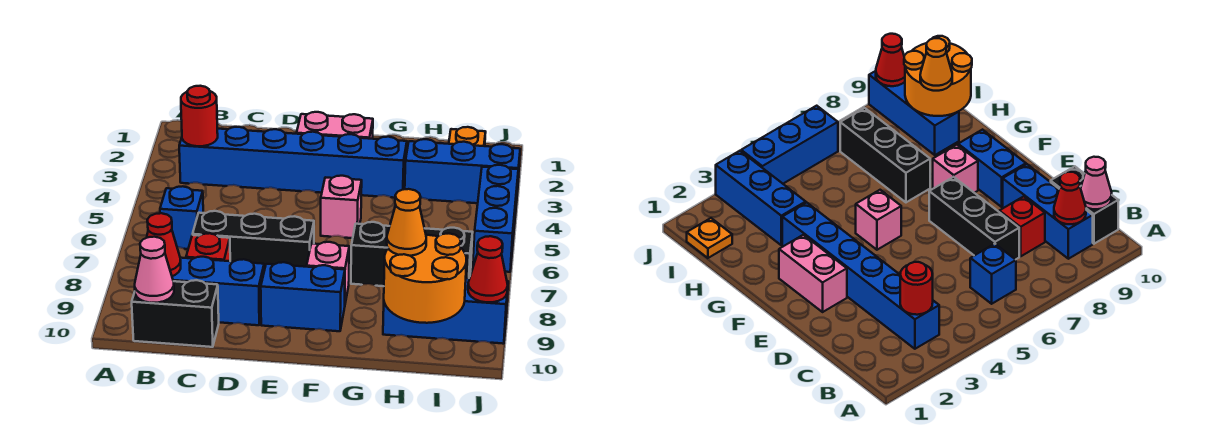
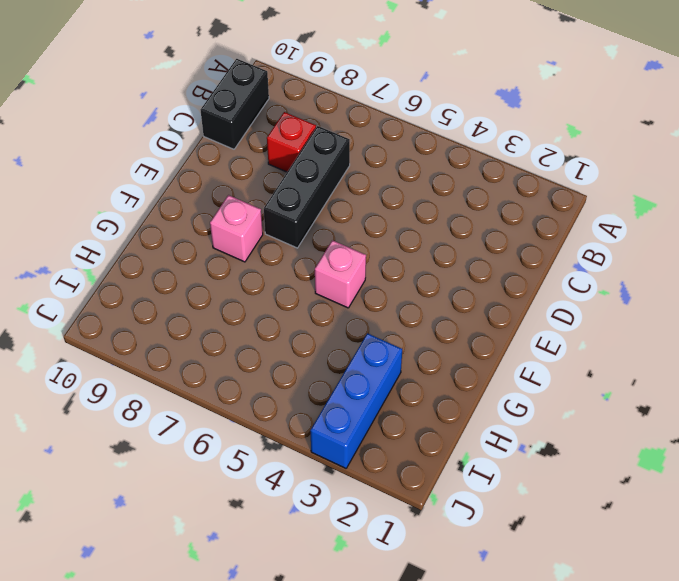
none -> blue brick B3:G3 level 1
none -> blue brick B6 level 1
none -> blue brick B9:D9 level 1

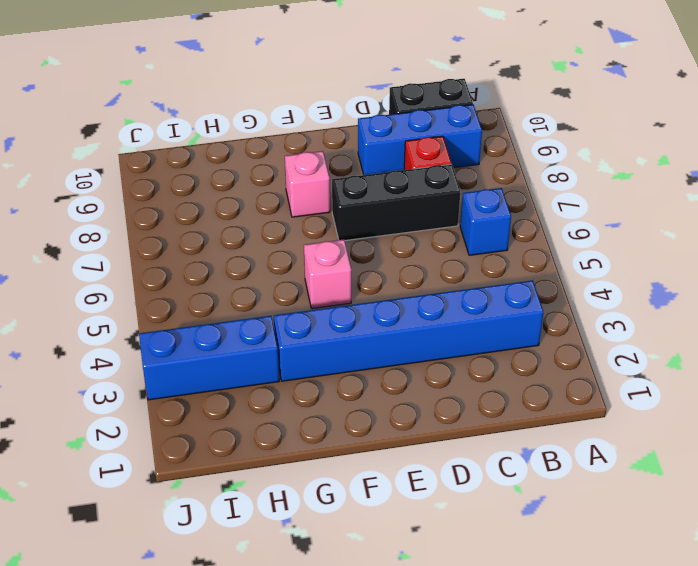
none -> pink brick E2:F2 level 1
none -> blue brick E9:F9 level 1
none -> black brick G7:I7 level 1

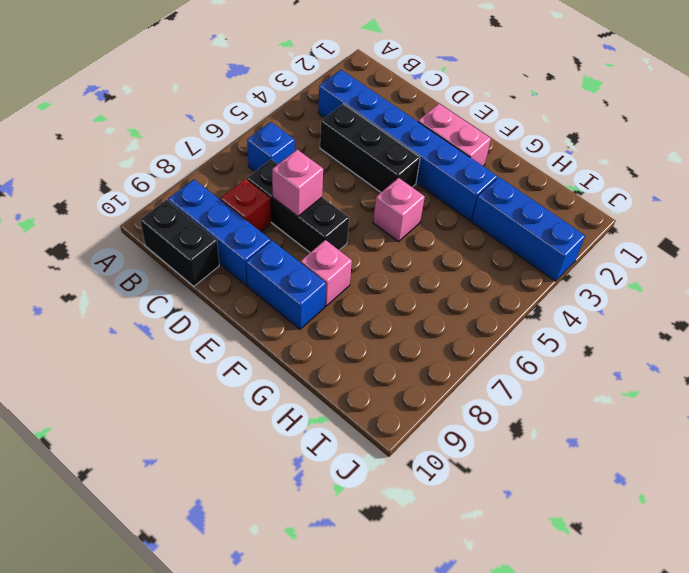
black brick C4:E4 level 1 -> black brick G7:I7 level 1
pink brick D7 level 2 -> none
none -> blue brick H9:J9 level 1
none -> orange plate I1 level 1
none -> blue brick J4:J6 level 1

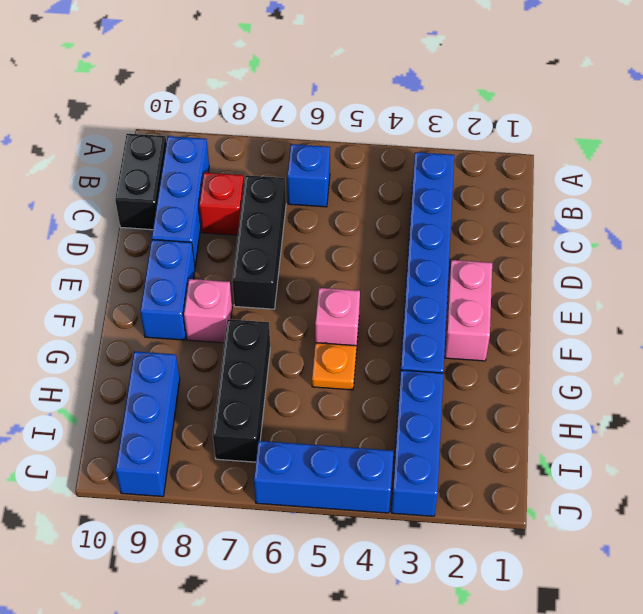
orange plate G5 level 1 -> orange plate I1 level 1
none -> red round brick B3 level 2
none -> red cone B9 level 2
none -> pink cone B10 level 2

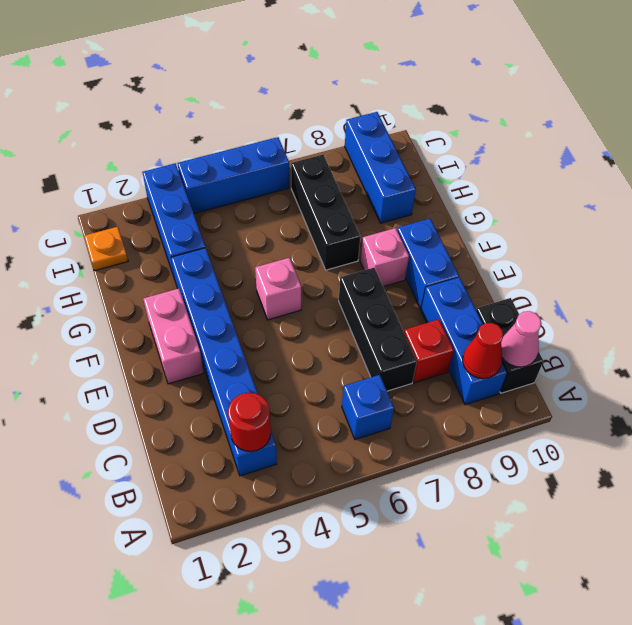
none -> orange round brick H9:I10 level 2
none -> red cone J9 level 2
none -> orange cone H9 level 3

